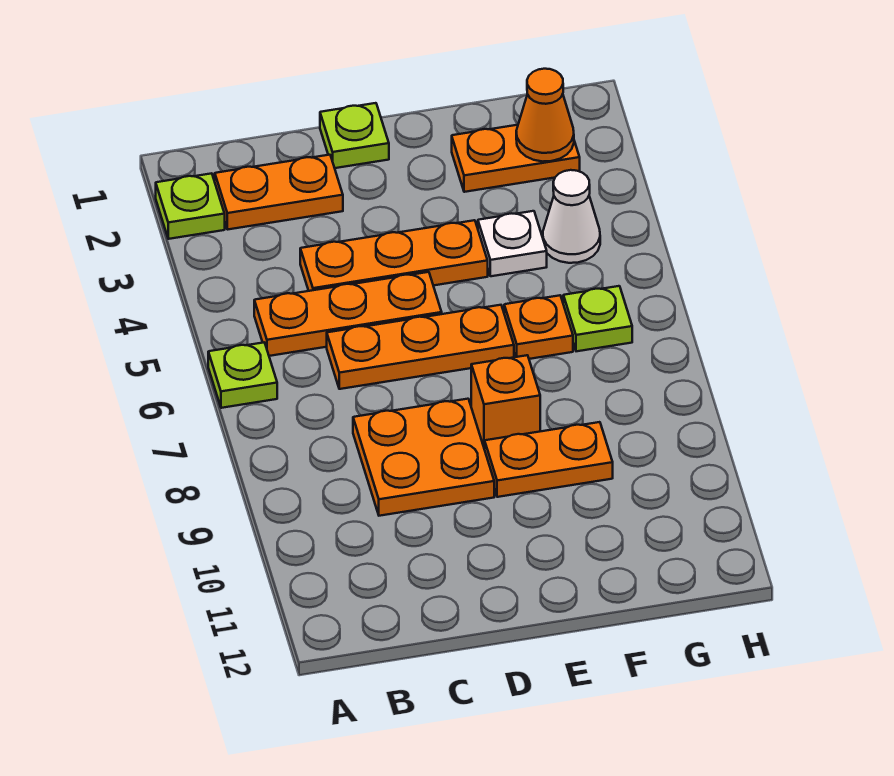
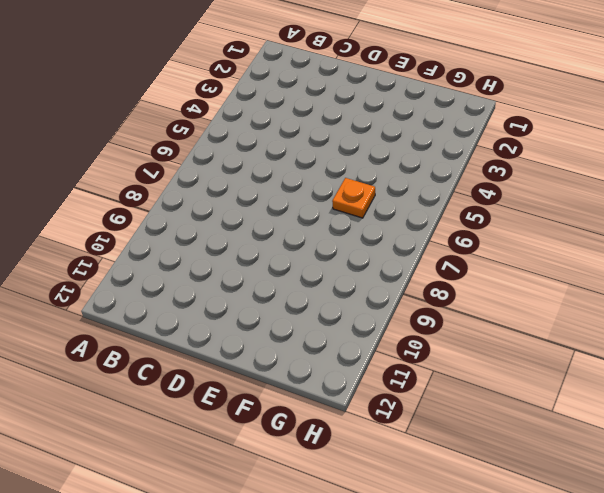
none -> lime plate A2 level 1
none -> lime plate A6 level 1
none -> orange plate B2:C2 level 1

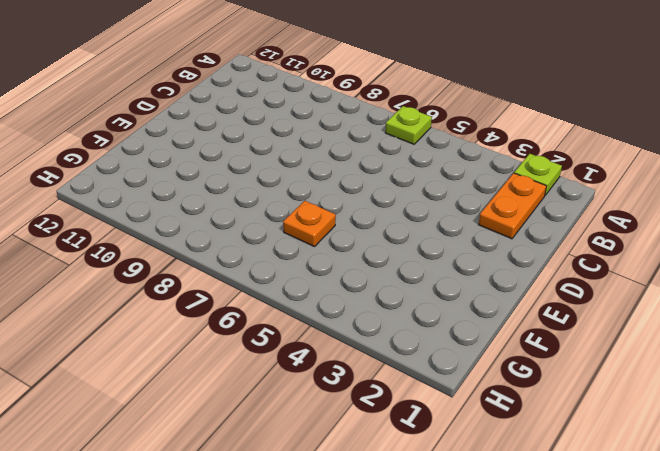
none -> orange plate B5:D5 level 1
none -> orange plate C4:E4 level 1
none -> orange plate C6:E6 level 1

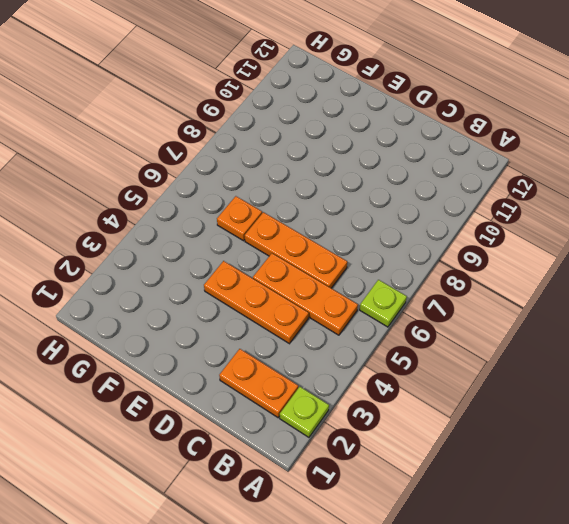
none -> orange plate C8:D9 level 1
none -> lime plate D1 level 1
none -> orange brick E8 level 1

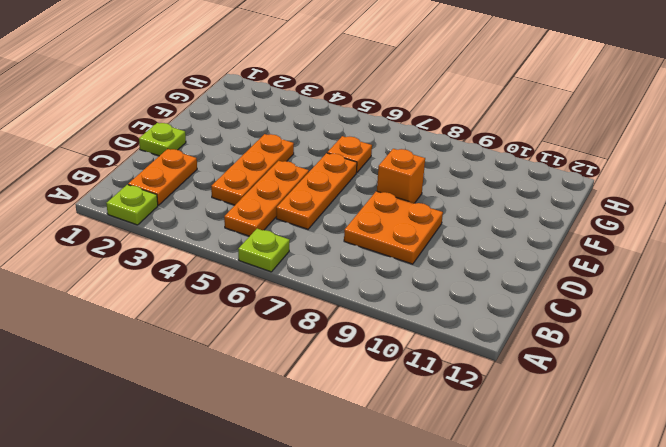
none -> orange plate E9:F9 level 1
none -> orange plate F2:G2 level 1
none -> white plate F4 level 1

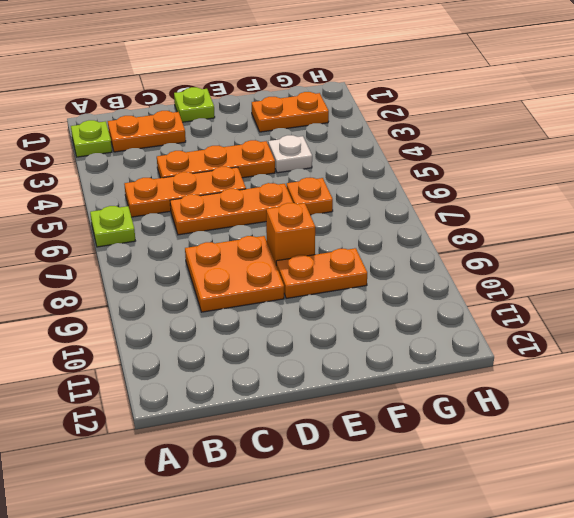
none -> white cone G4 level 1
none -> lime plate G6 level 1
none -> orange cone G2 level 2

